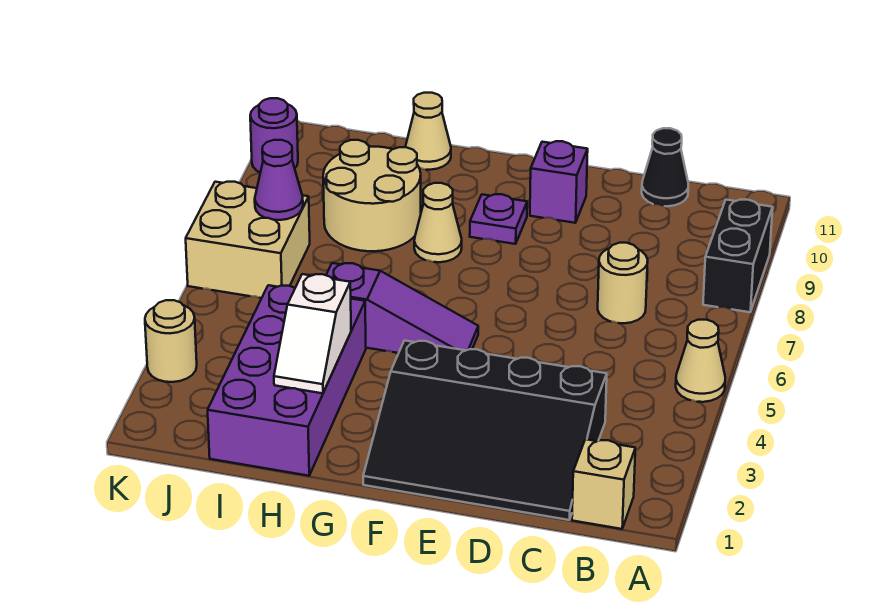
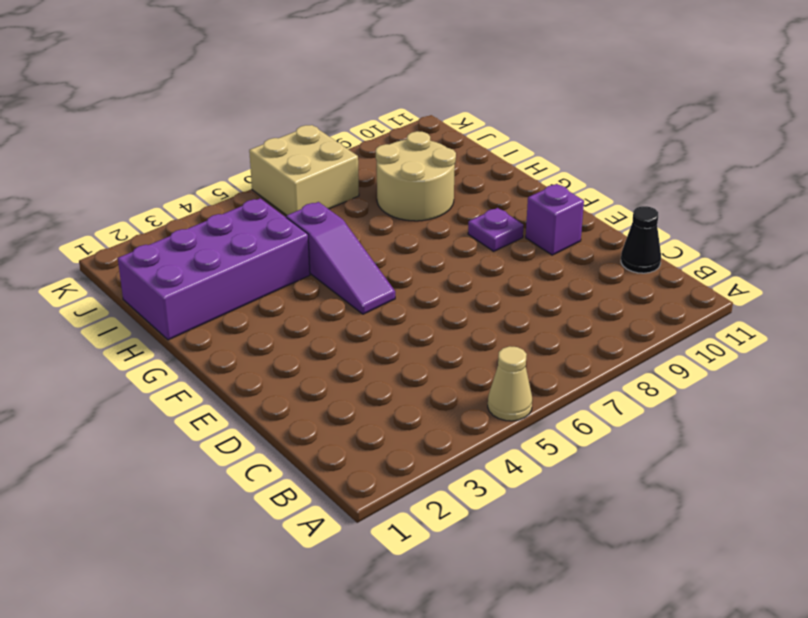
none -> black brick A8:A9 level 1
none -> tan brick B1 level 1
none -> black slope C1:F3 level 1 top 3

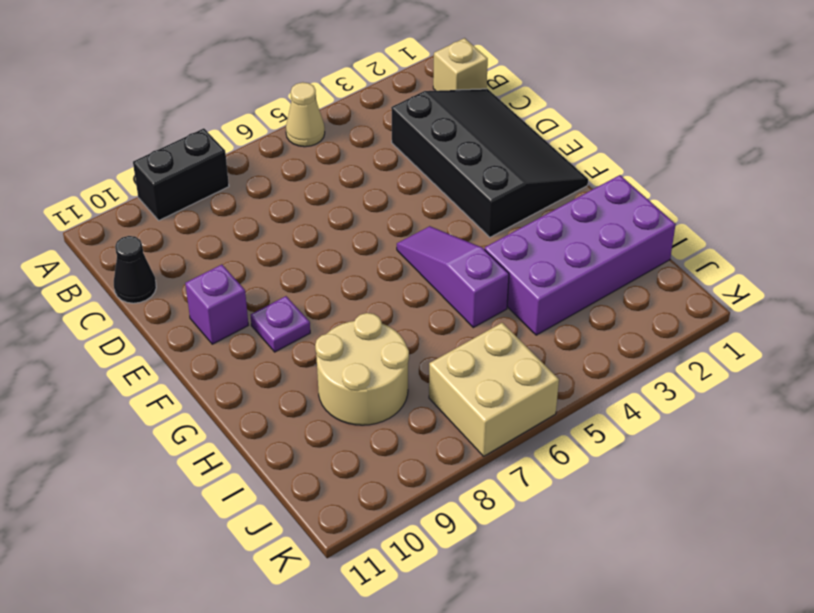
none -> tan round brick C7 level 1
none -> tan cone G8 level 1
none -> tan cone H11 level 1

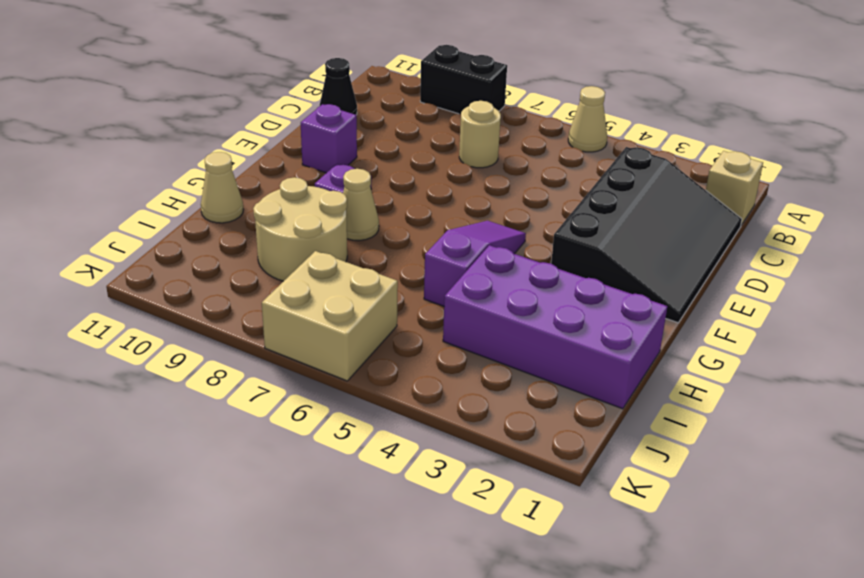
none -> tan round brick K3 level 1
none -> purple round brick K10 level 1
none -> white slope H2:H3 level 2 top 3

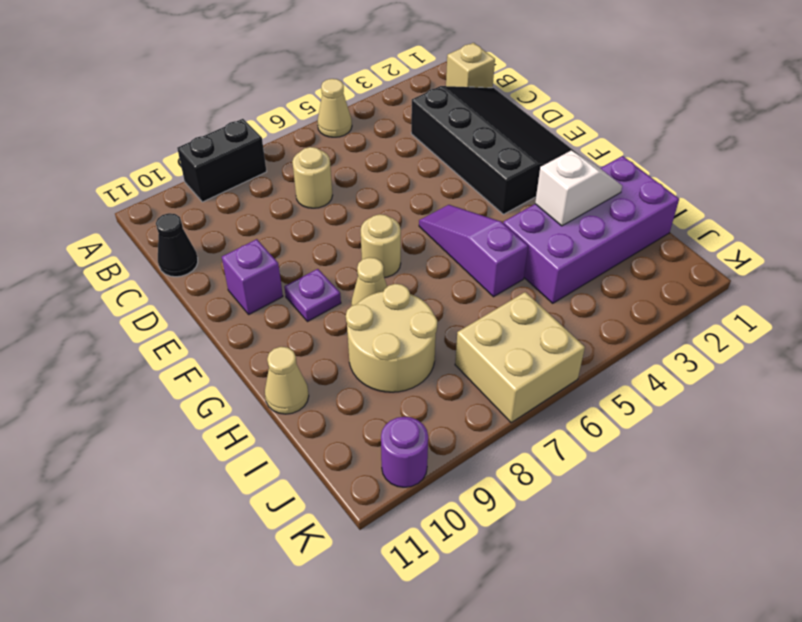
tan round brick F7 level 1 -> tan round brick K3 level 1
none -> purple cone J7 level 2

